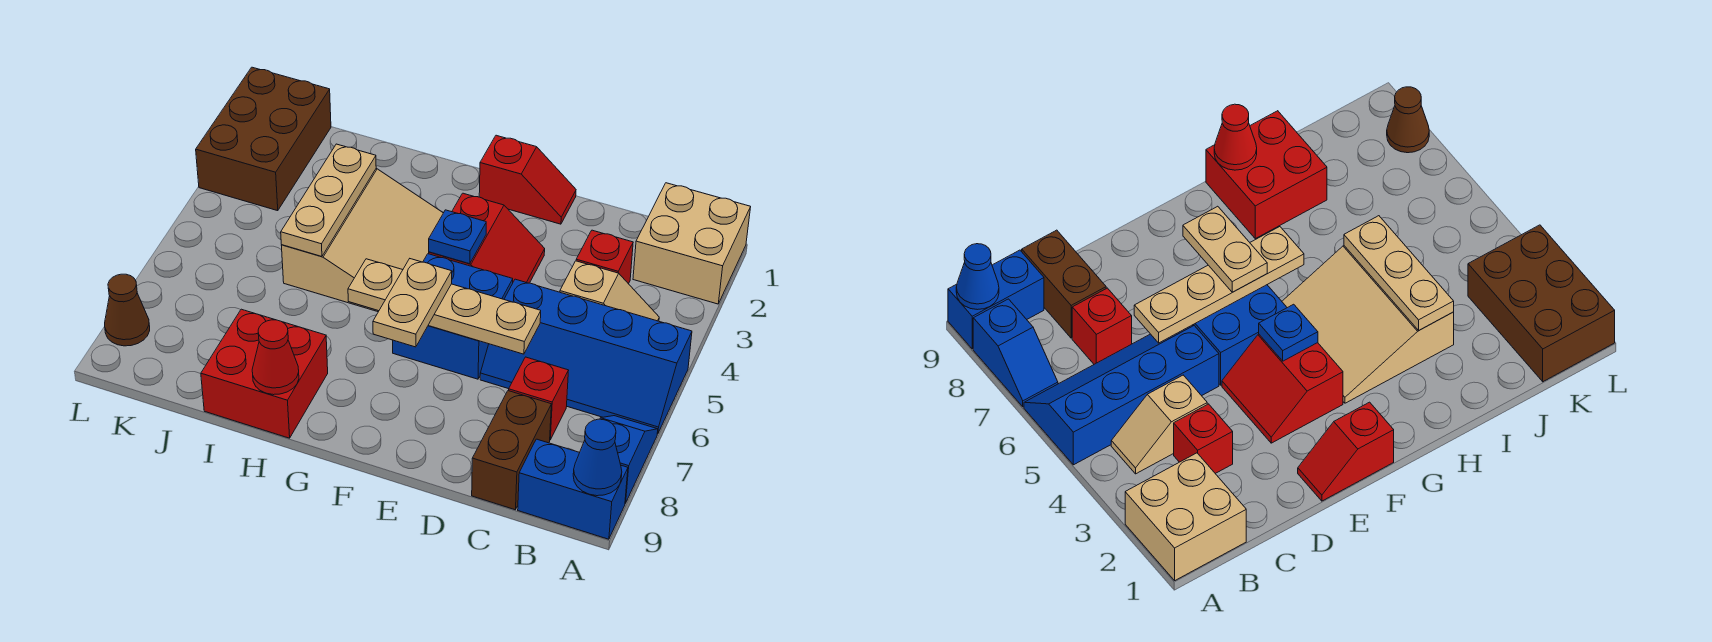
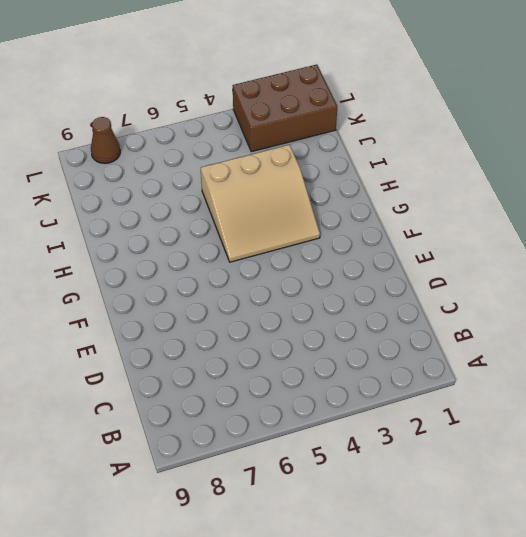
none -> tan brick A1:B2 level 1
none -> blue slope A5:D6 level 1 top 5
none -> blue slope A7:A8 level 1 top 8

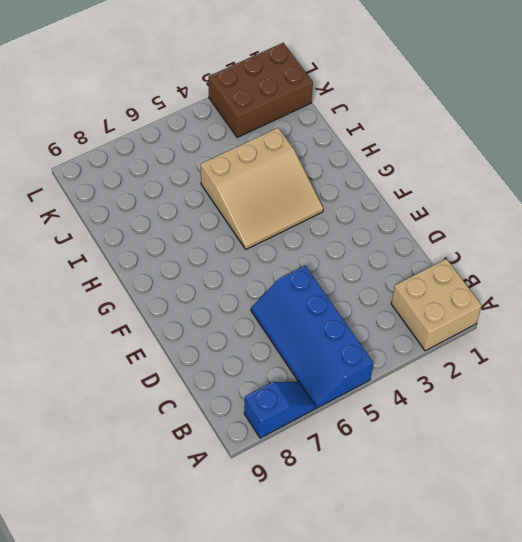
none -> blue brick A9:B9 level 1
none -> tan slope B4:C4 level 1 top C
none -> red brick C3 level 1

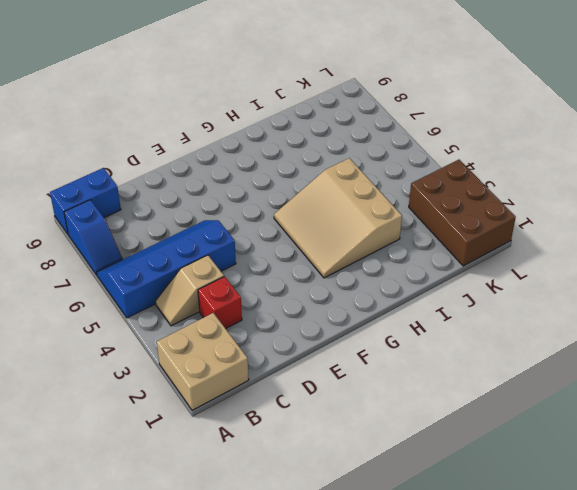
none -> red brick C7 level 1
none -> brown brick C8:C9 level 1
none -> red slope E1:F1 level 1 top F

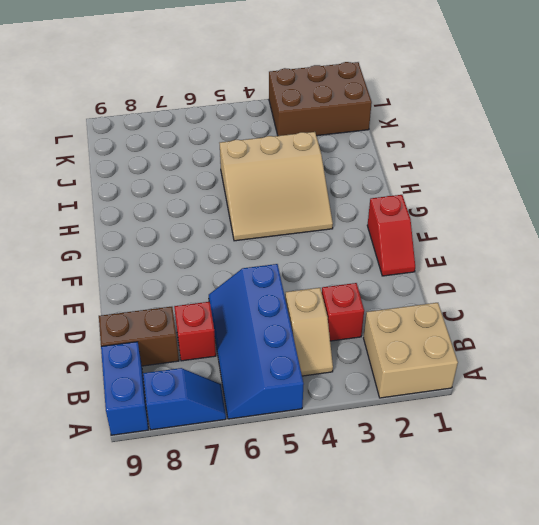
none -> red slope E3:F4 level 1 top F
none -> blue brick E5:F6 level 1
none -> red brick H8:I9 level 1

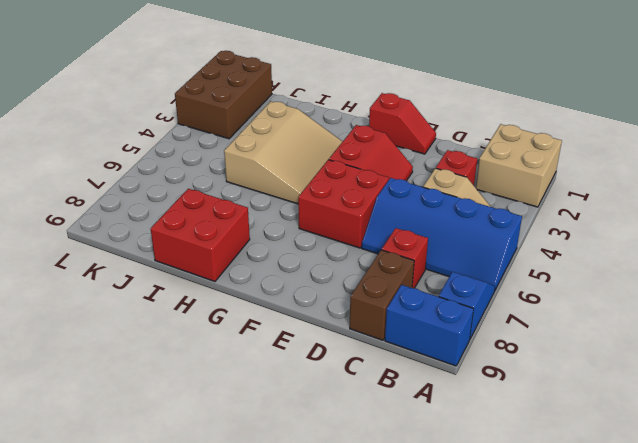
red brick E5:F6 level 1 -> blue brick E5:F6 level 1
none -> brown cone L8 level 1
none -> blue cone A9 level 2
none -> tan plate D6:G6 level 2

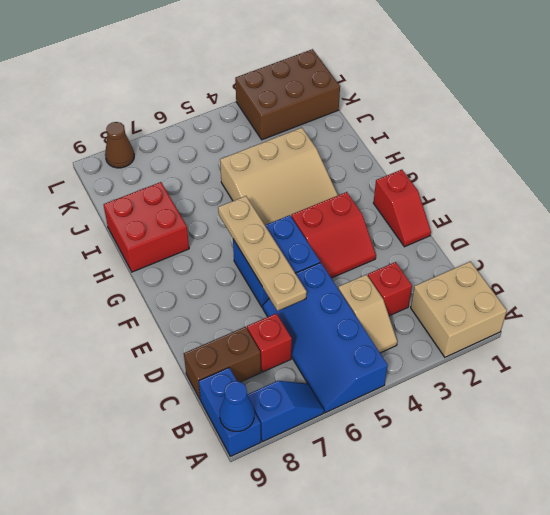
none -> blue plate F4 level 2
none -> red cone H9 level 2
none -> tan plate I3:I5 level 2

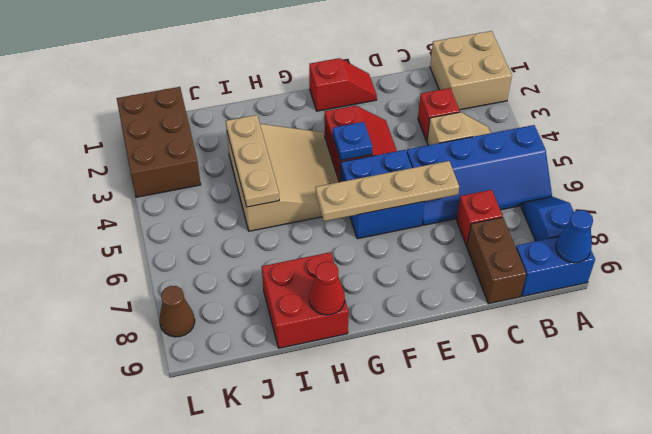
none -> tan plate F6:F7 level 3

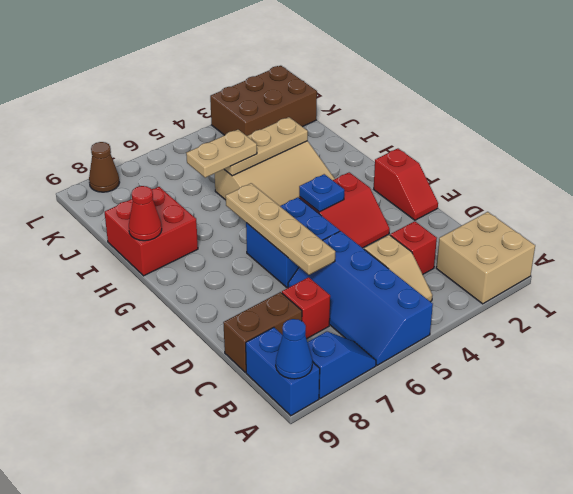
tan plate I5:I6 level 3 -> tan plate F6:F7 level 3

